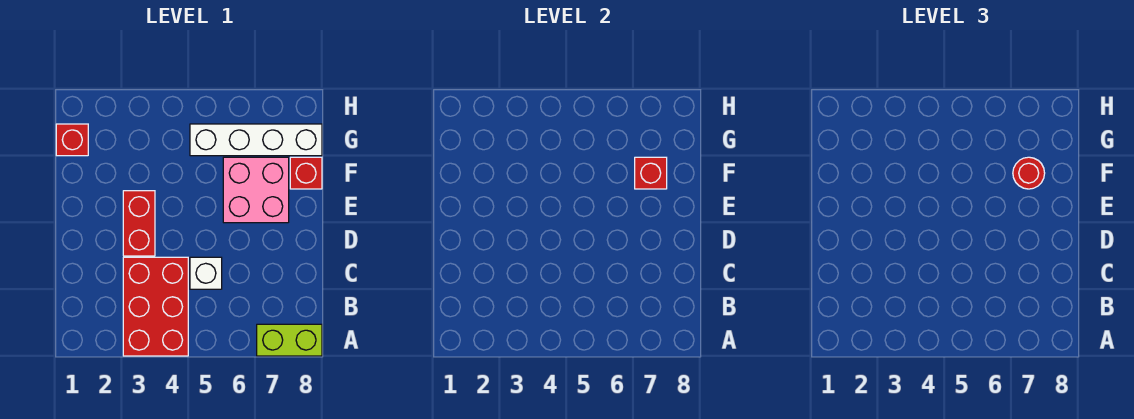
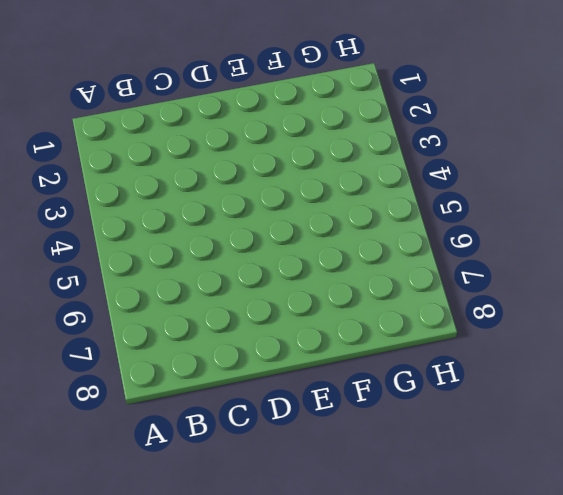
none -> red brick A3:C4 level 1
none -> lime brick A7:A8 level 1

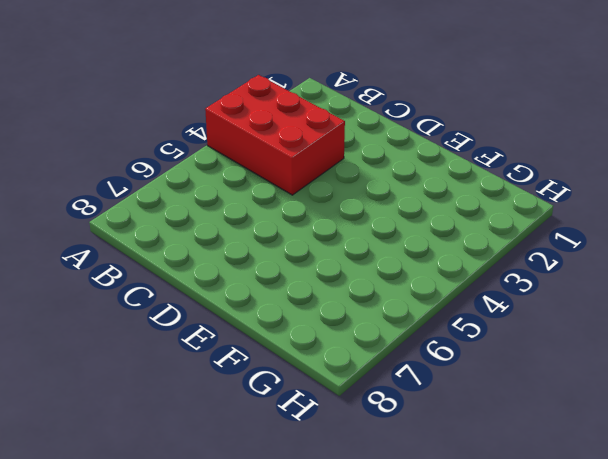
none -> lime brick A7:A8 level 1
none -> white brick C5 level 1

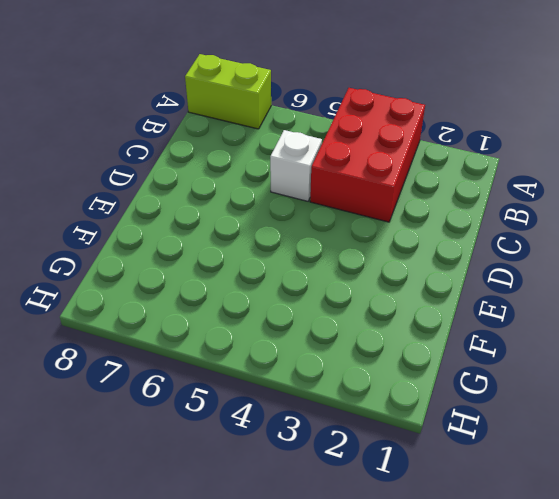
none -> red brick D3:E3 level 1
none -> pink brick E6:F7 level 1

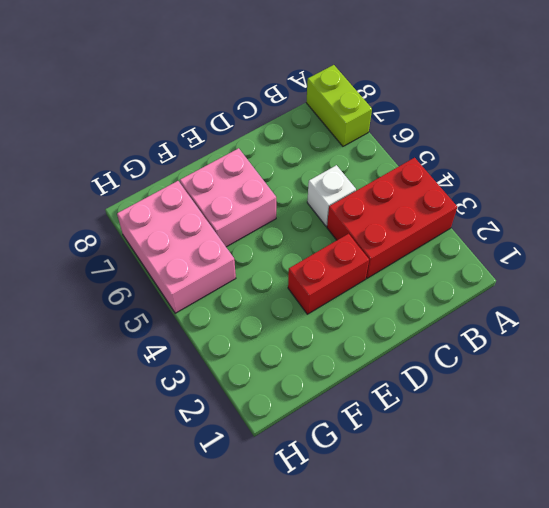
pink brick G5:H7 level 1 -> white brick G5:G8 level 1
none -> red brick F8 level 1
none -> red brick G1 level 1

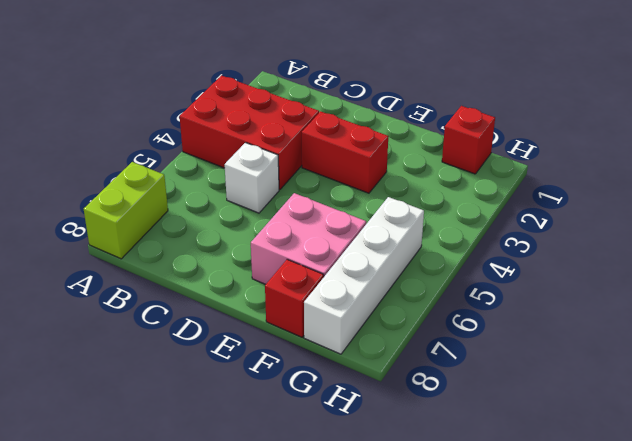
none -> red brick F7 level 2
none -> red round brick F7 level 3

